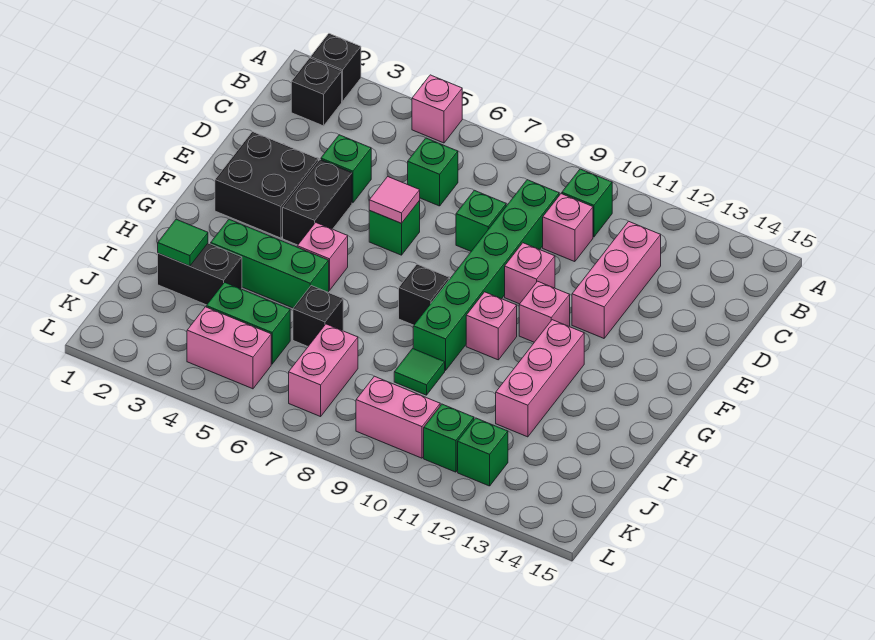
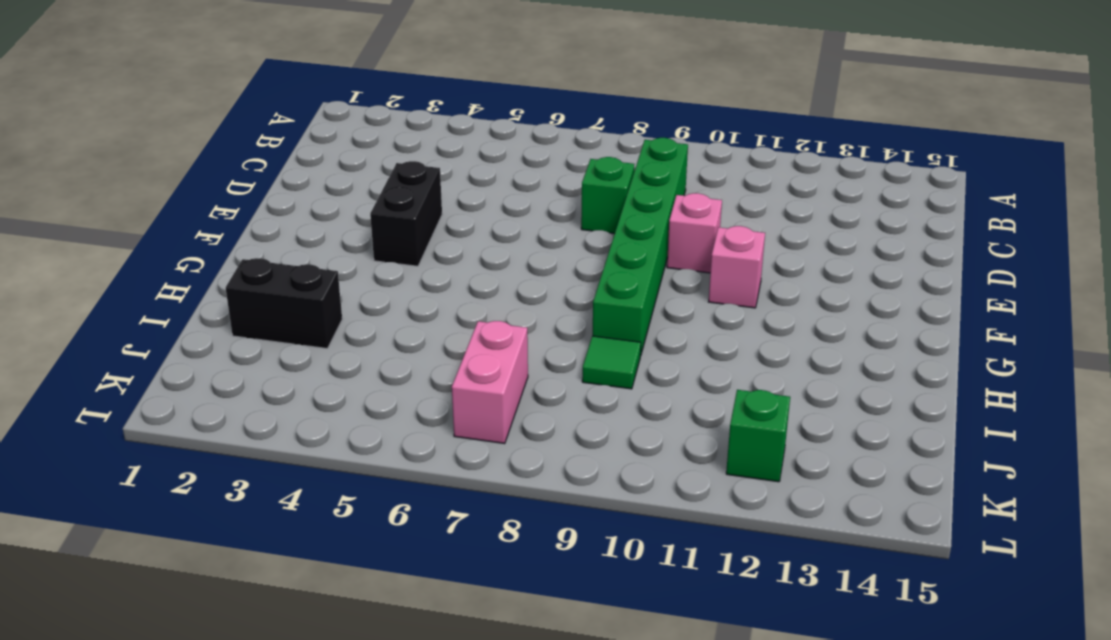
none -> black brick A2 level 1
none -> pink brick A5 level 1
none -> black brick B2 level 1
none -> green brick B10 level 1

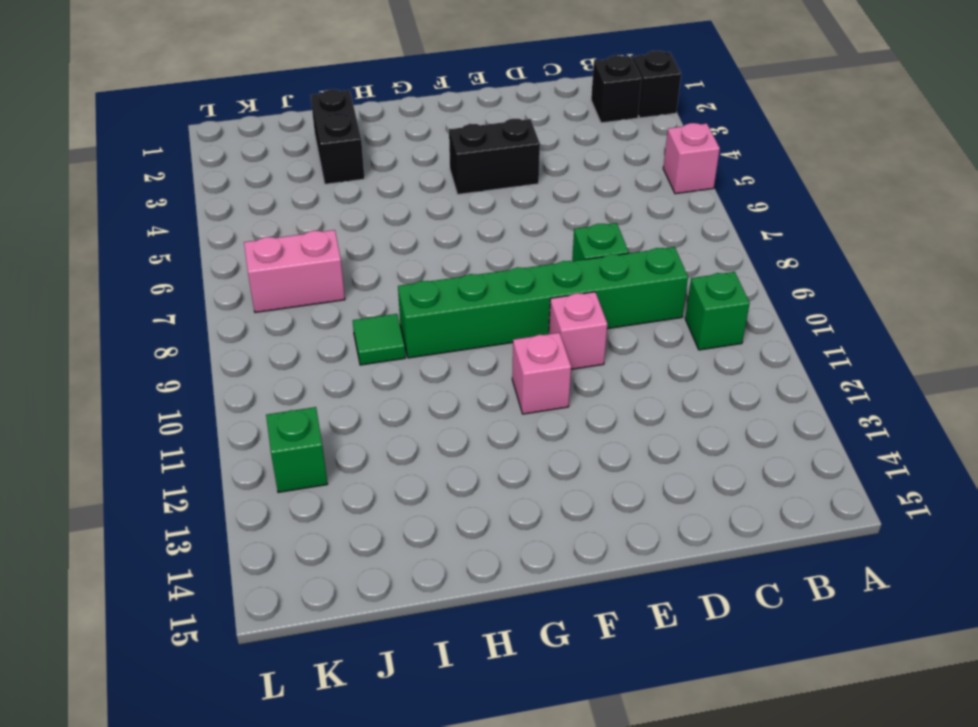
none -> green brick C6 level 1
none -> pink brick C10 level 1
none -> pink brick C12:E12 level 1
none -> green brick D4 level 1

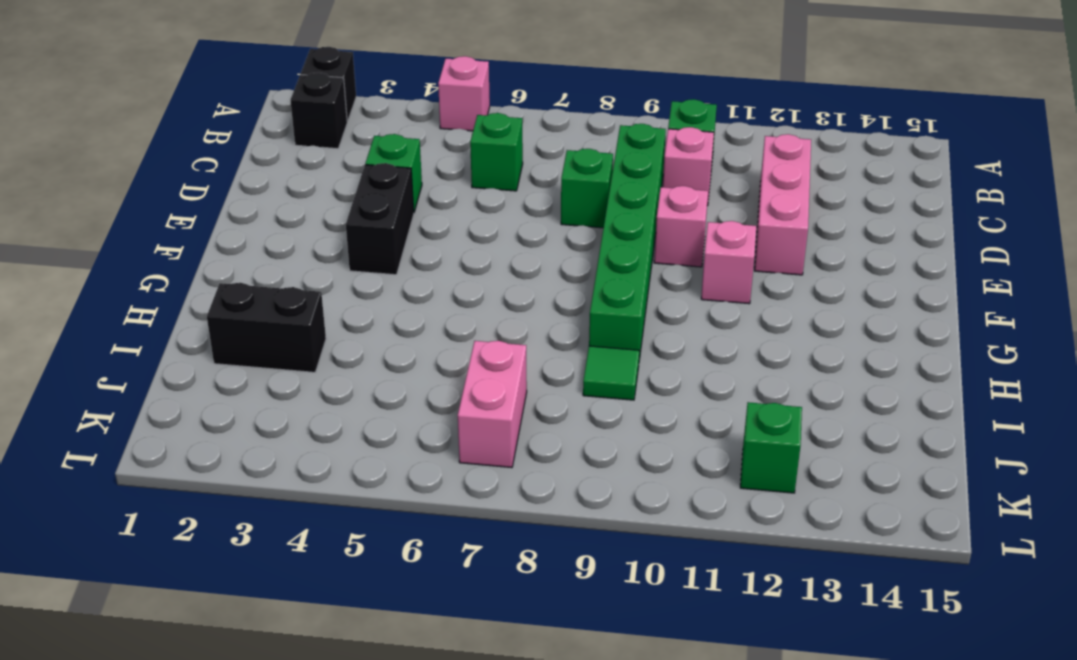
none -> black brick E2:F3 level 1
none -> green brick E6 level 1
none -> pink brick G5 level 1
none -> black brick G8 level 1

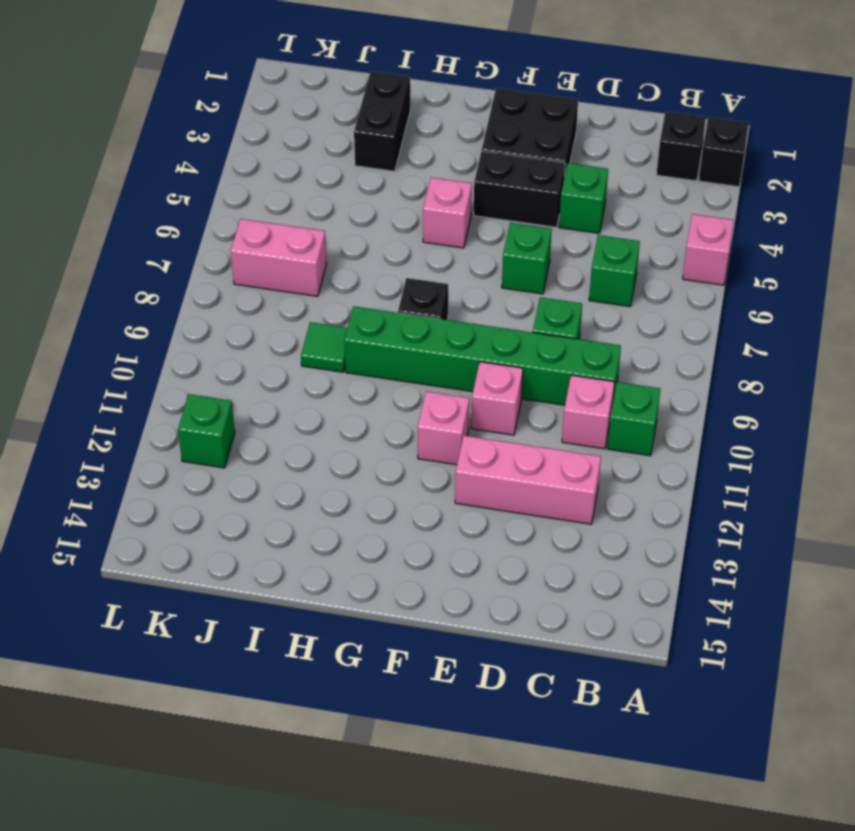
none -> pink brick G10 level 1
none -> pink brick G12:I12 level 1
none -> green brick H3:H5 level 1
none -> black brick I6 level 1

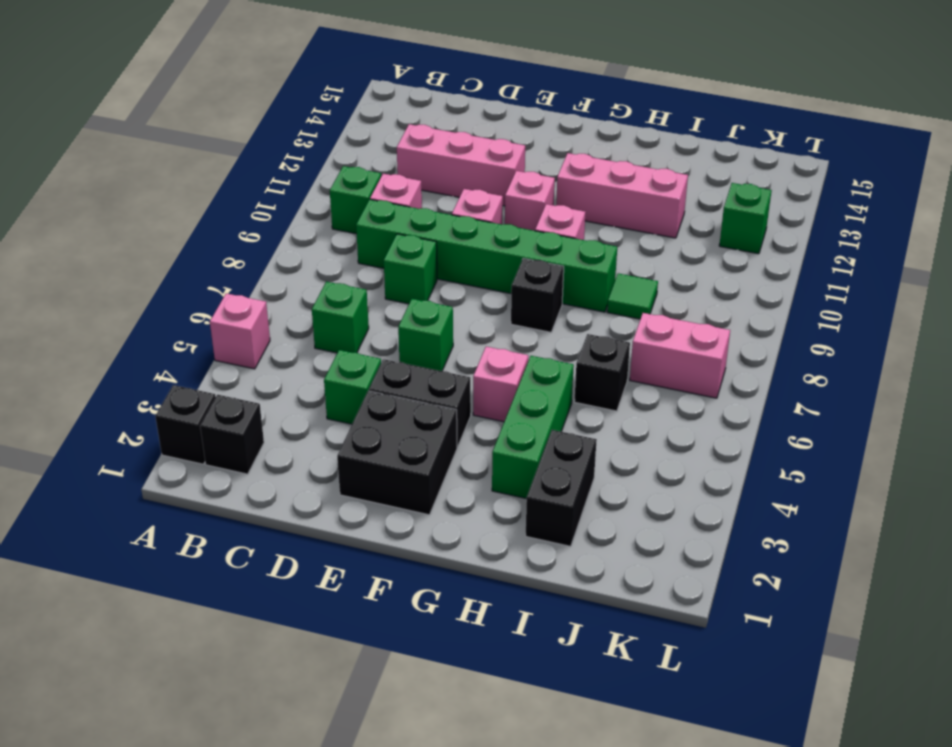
none -> green brick J4:J5 level 1
none -> pink brick K4:K5 level 1
none -> pink brick K9:K10 level 1
none -> green brick K11 level 1

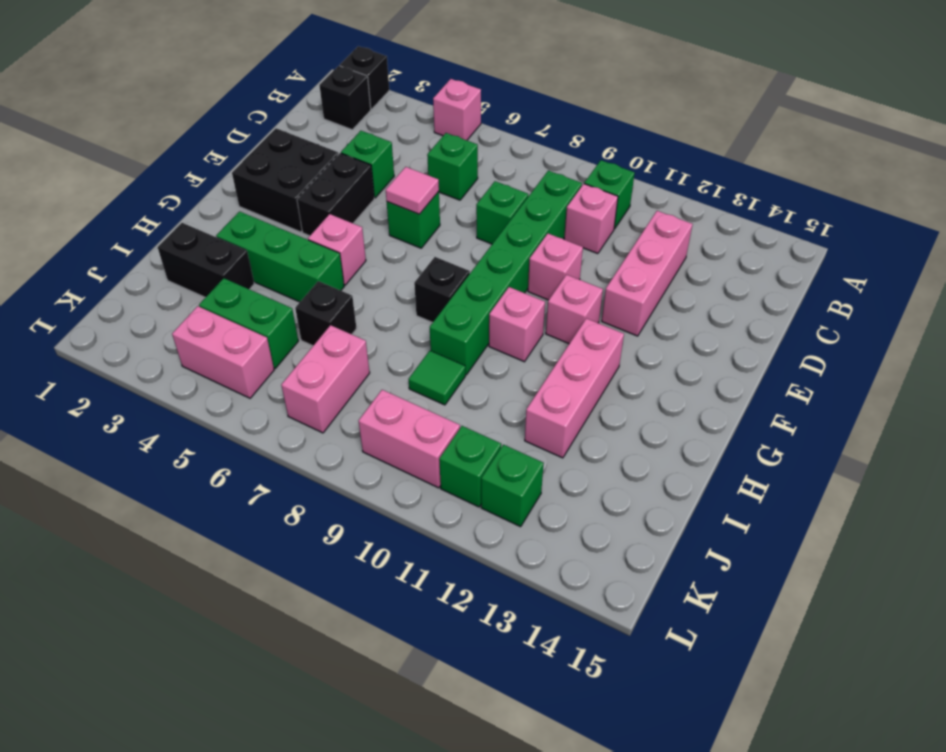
none -> green tile I2 level 2

